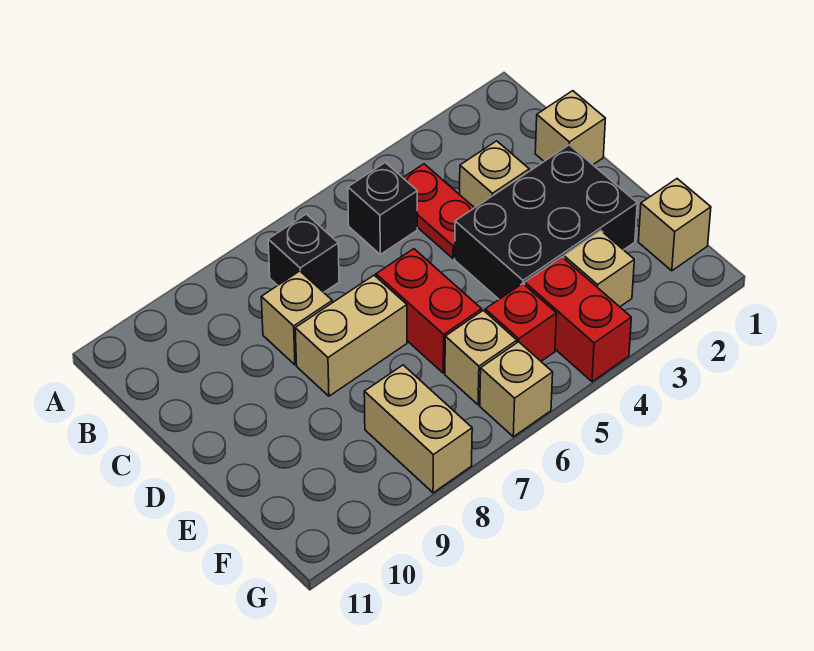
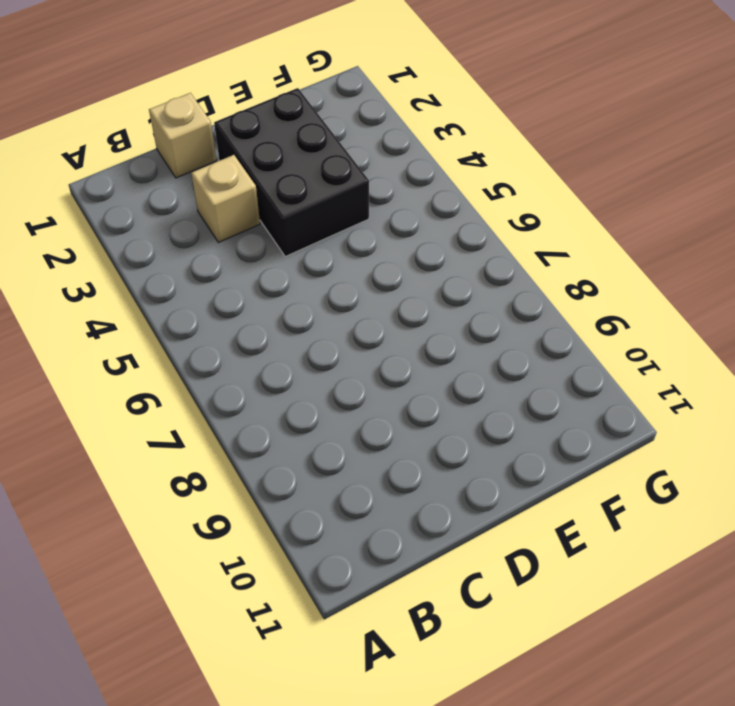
none -> red plate B4:C4 level 1
none -> black brick B5 level 1
none -> black brick B7 level 1

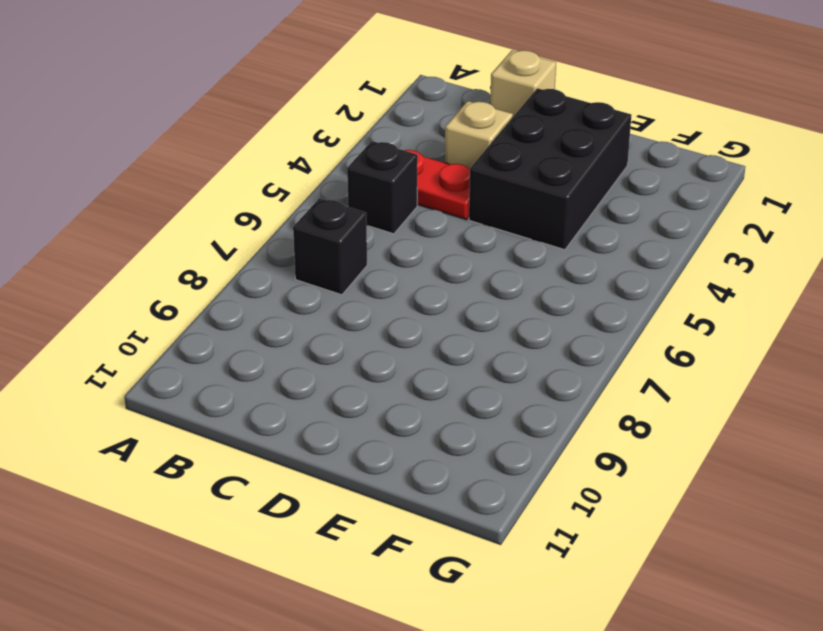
none -> tan brick C8 level 1
none -> red brick D6:E6 level 1
none -> tan brick D7:D8 level 1

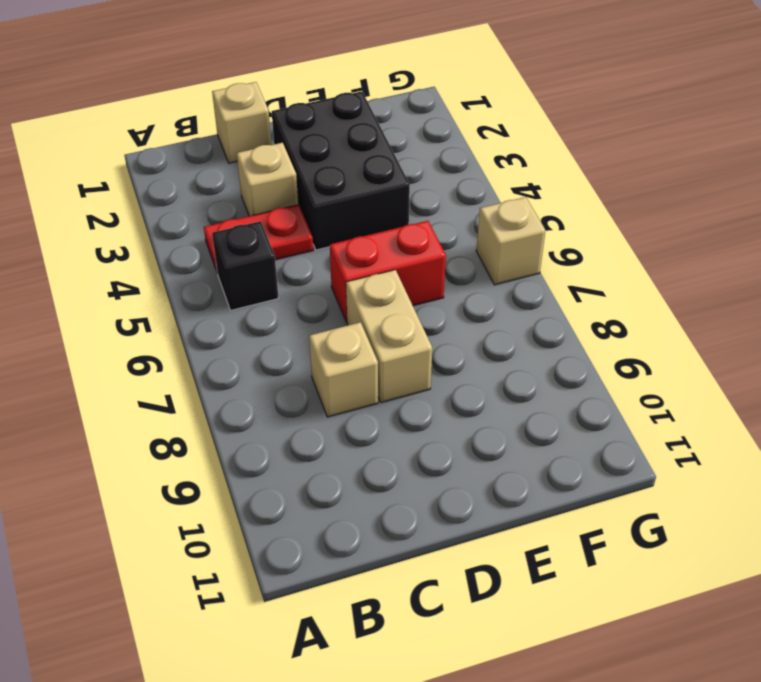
none -> black brick B7 level 1
none -> tan brick F1 level 1
none -> tan brick F3 level 1

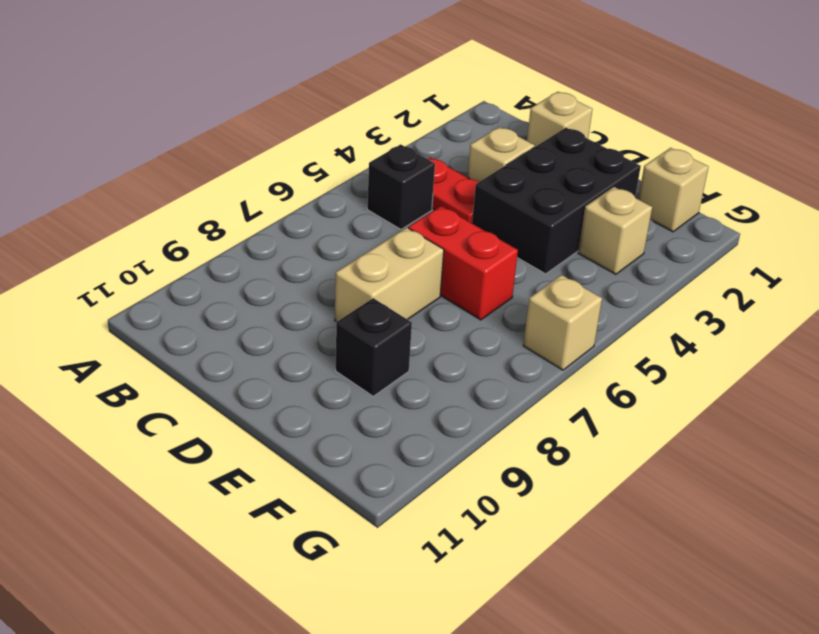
black brick E9 level 1 -> black brick B7 level 1
none -> tan brick C8 level 1
none -> red brick F4:G4 level 1
none -> red brick F5 level 1

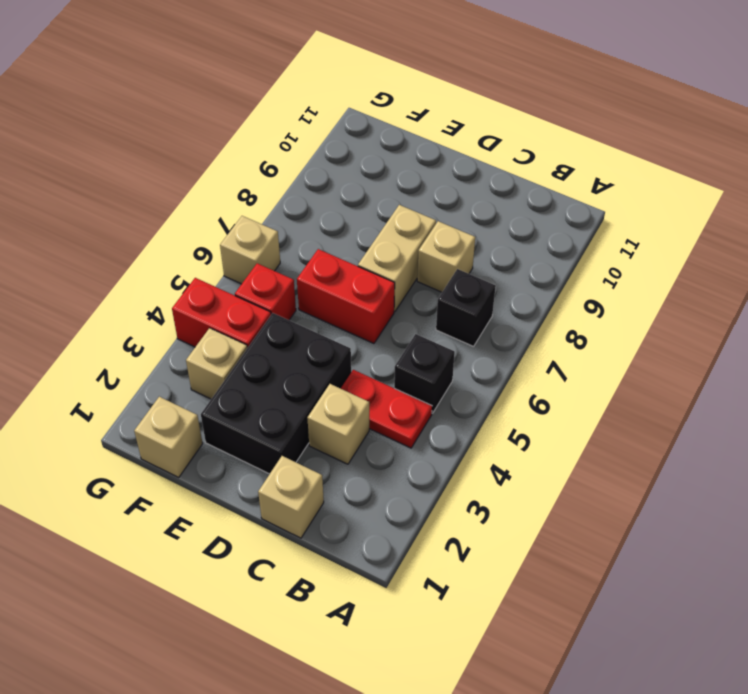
none -> tan brick F6 level 1
none -> tan brick F8:G8 level 1

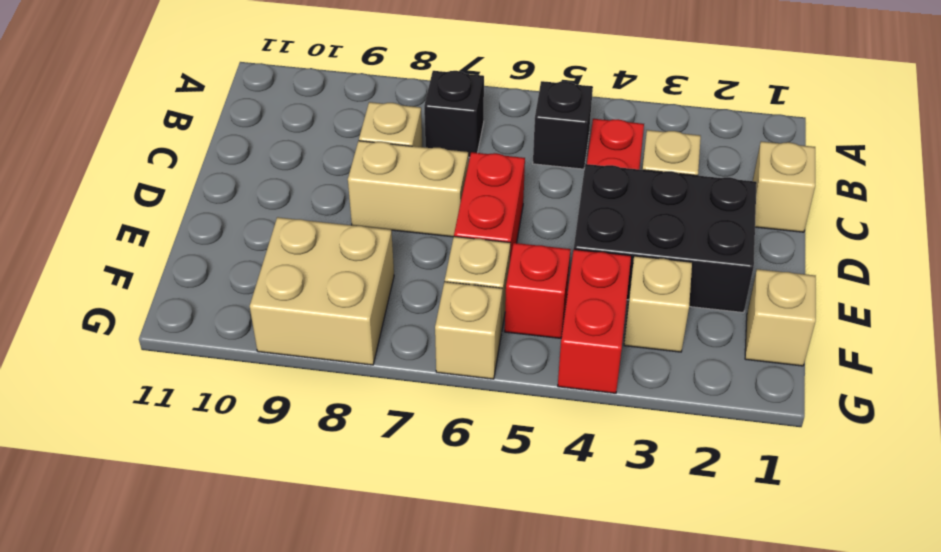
tan brick F8:G9 level 1 -> tan brick F8:G8 level 1

